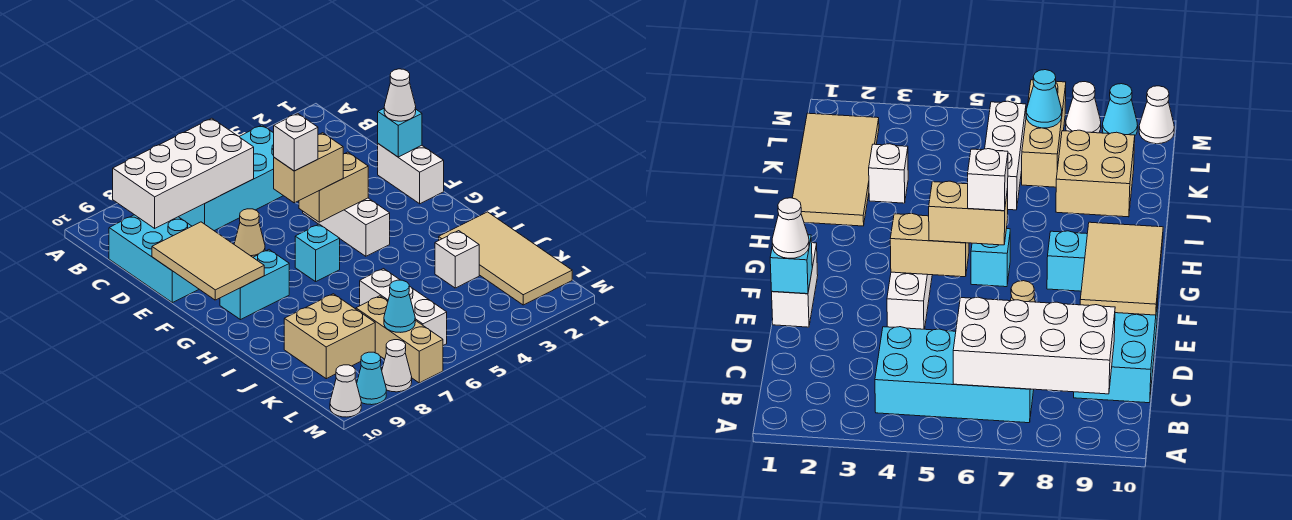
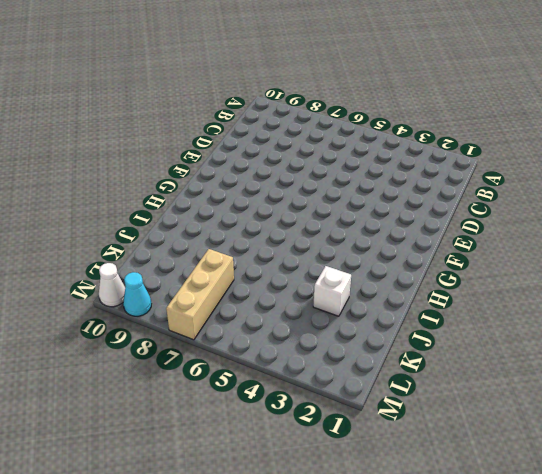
none -> cyan brick B4:C7 level 1
none -> cyan brick C9:E10 level 1
none -> white brick E1:F1 level 1

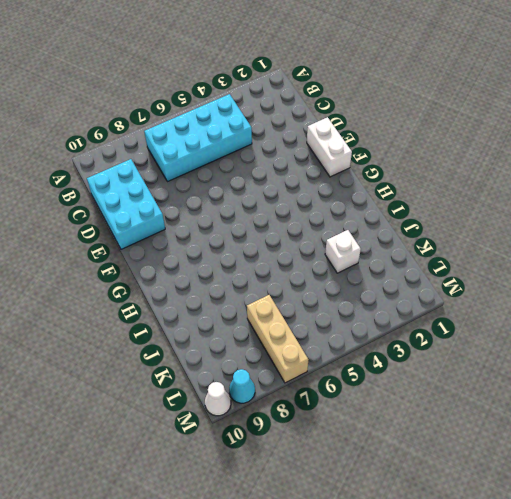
none -> white brick E4:G4 level 1
none -> tan cone E7 level 1
none -> cyan brick G6 level 1

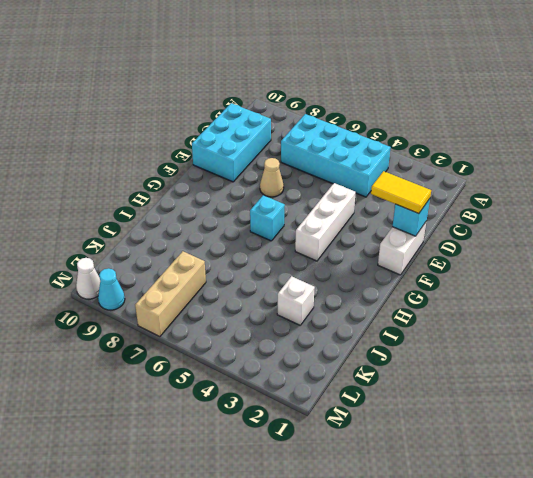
yellow tile E1:E2 level 3 -> white cone E1 level 3
none -> cyan brick G8:G9 level 1
none -> tan tile I1:L2 level 1
none -> white brick J6:L6 level 1

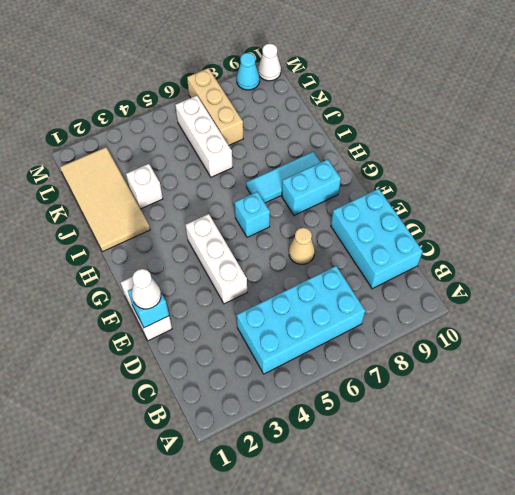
cyan tile H7:H9 level 1 -> none
none -> tan brick J8:K9 level 1
none -> white cone M8 level 1
none -> white brick B6:C9 level 2

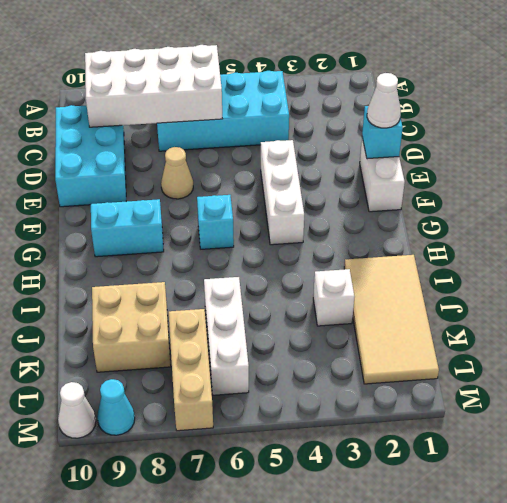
none -> white cone M8 level 1
none -> tan tile E9:G10 level 2
none -> tan brick F4:F5 level 2

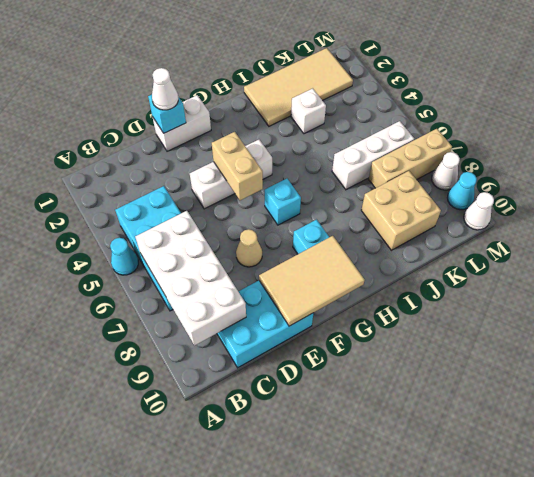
cyan cone A5 level 1 -> cyan cone L7 level 2
none -> tan brick F5:F6 level 3
none -> white brick F6 level 4

